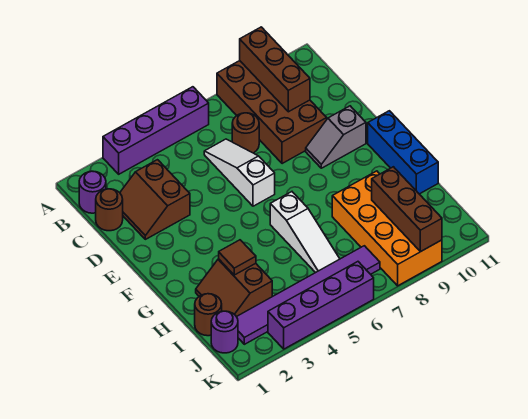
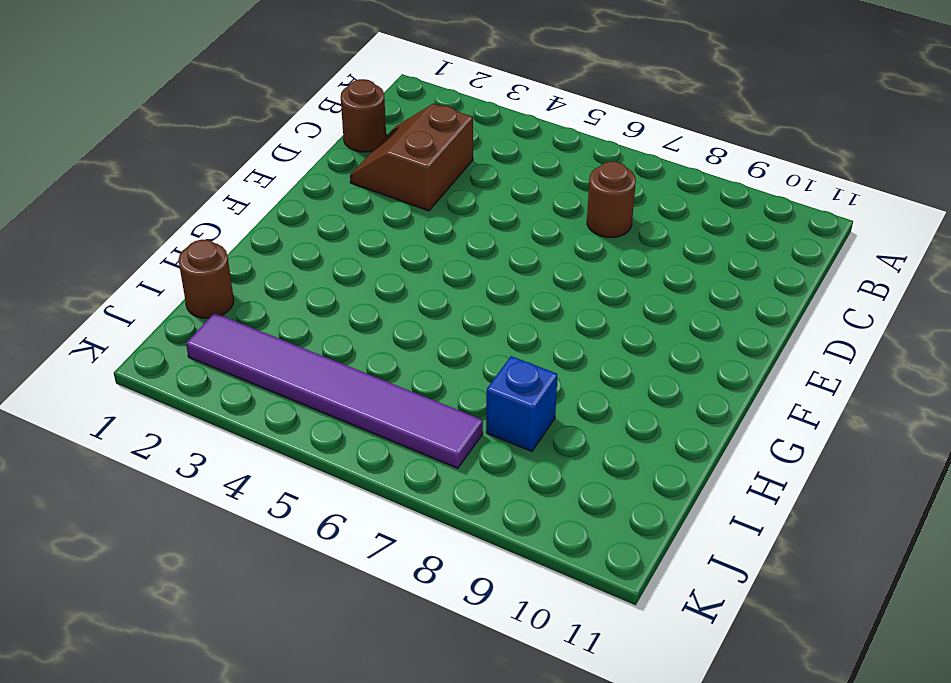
blue brick I8 level 1 -> orange brick H8:K9 level 1
none -> purple brick A3:A6 level 1
none -> brown brick A8:D9 level 1
none -> purple round brick B1 level 1

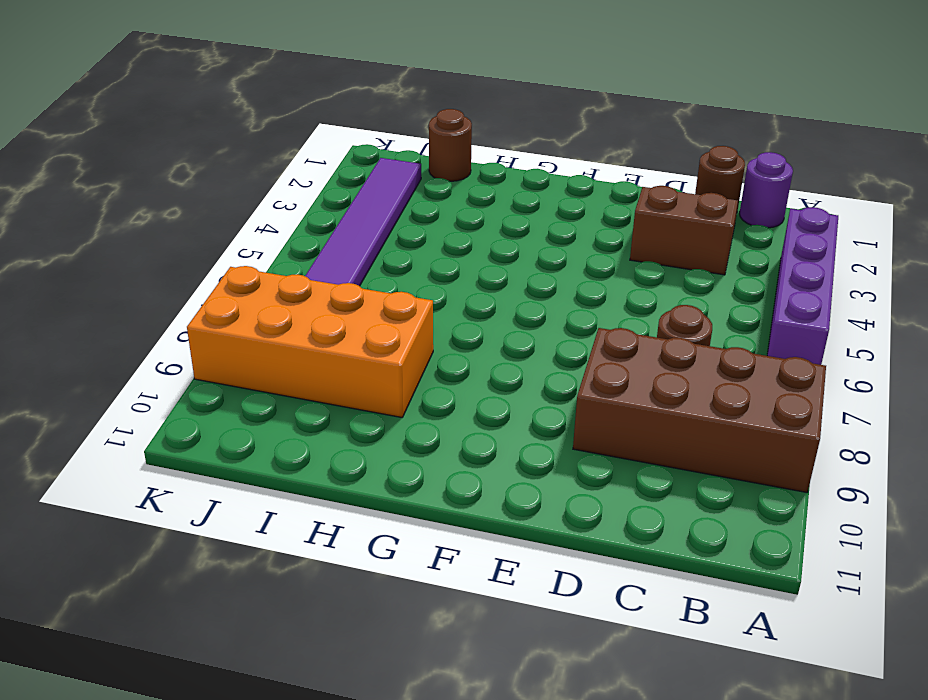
none -> white slope C6:E6 level 1 top E
none -> grey slope E9:E10 level 1 top 10
none -> blue brick F11:H11 level 1

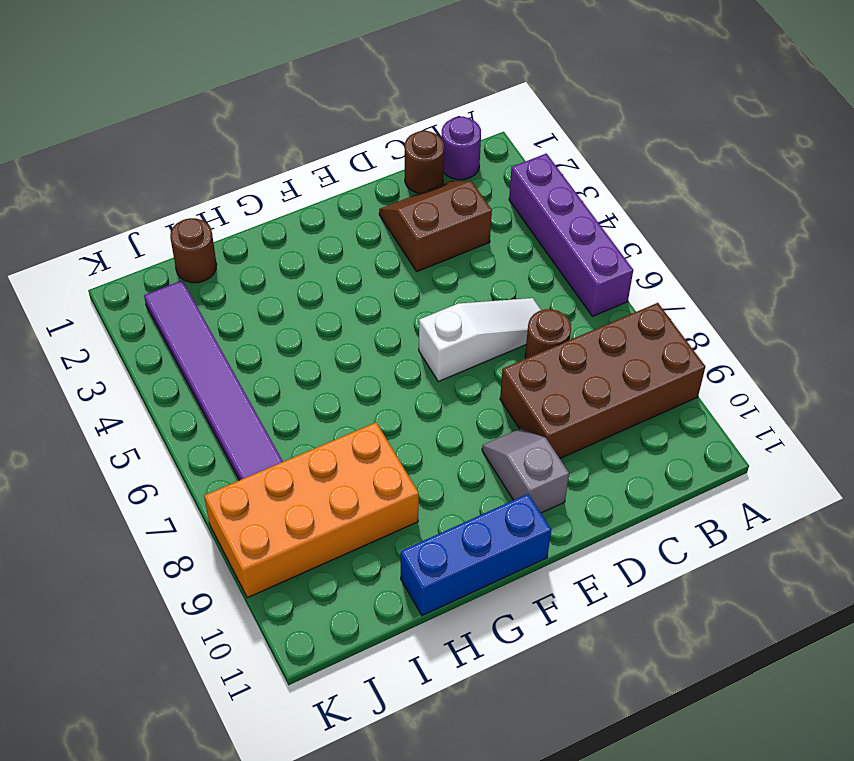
none -> white slope G6:I6 level 1 top G
none -> brown slope H2:I3 level 1 top 3
none -> purple round brick J1 level 1

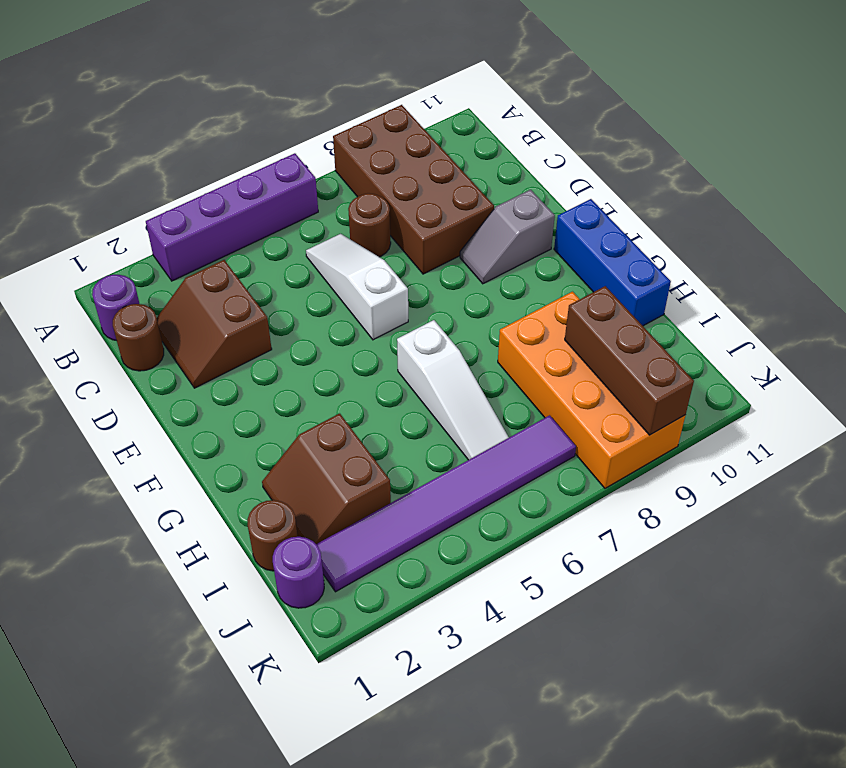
none -> purple brick K3:K6 level 1
none -> brown brick A9:C9 level 2
none -> brown tile H3 level 2

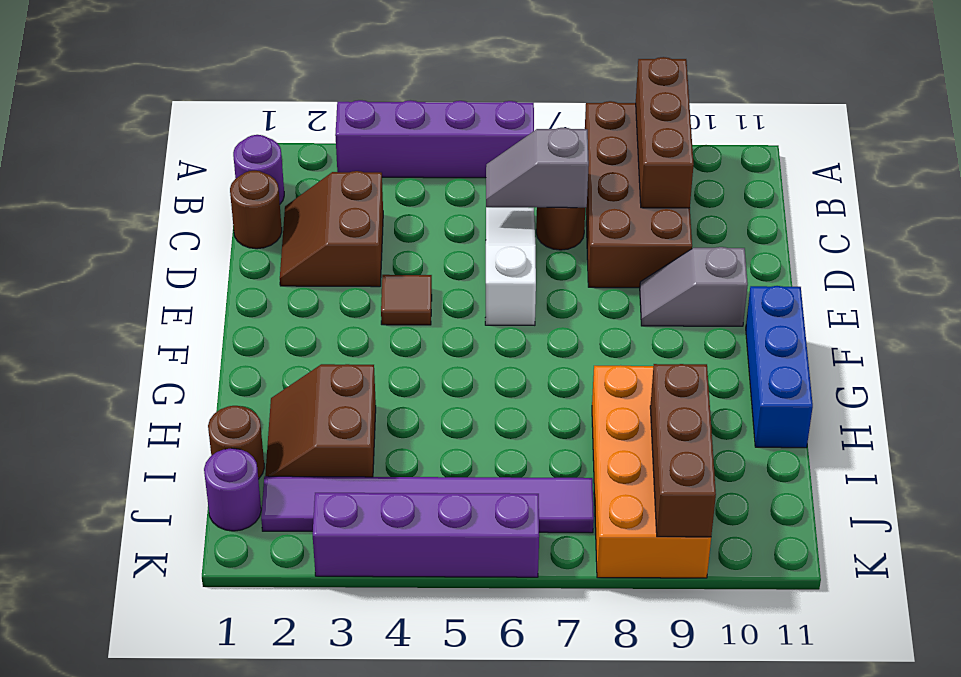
grey slope C6:C7 level 2 top 7 -> none
brown tile E4 level 1 -> brown tile H3 level 2
none -> white slope G6:I6 level 1 top G

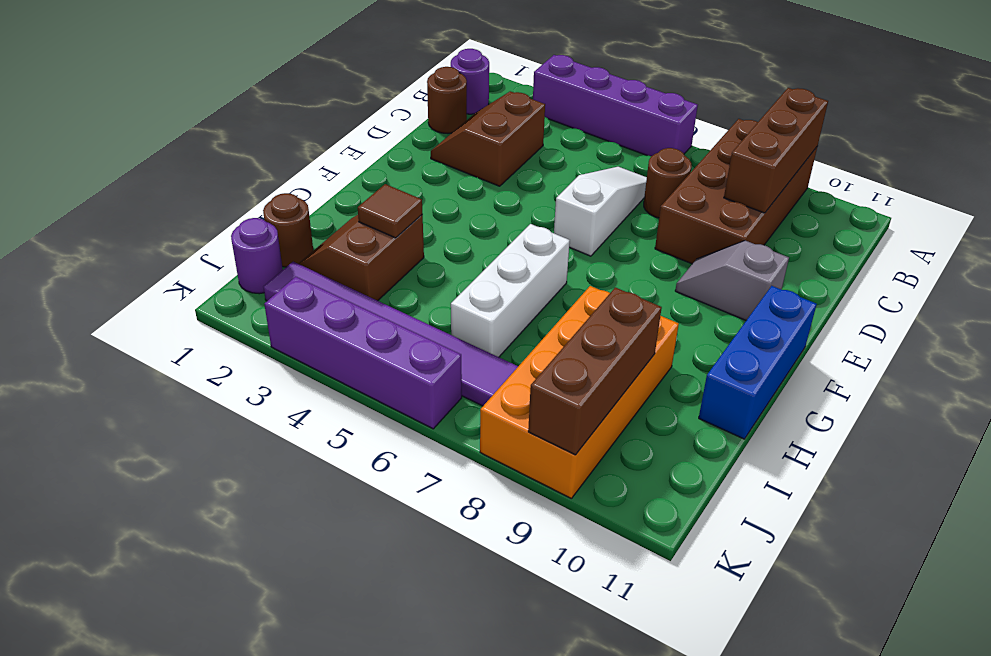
white brick G6:I6 level 1 -> white slope G6:I6 level 1 top G

